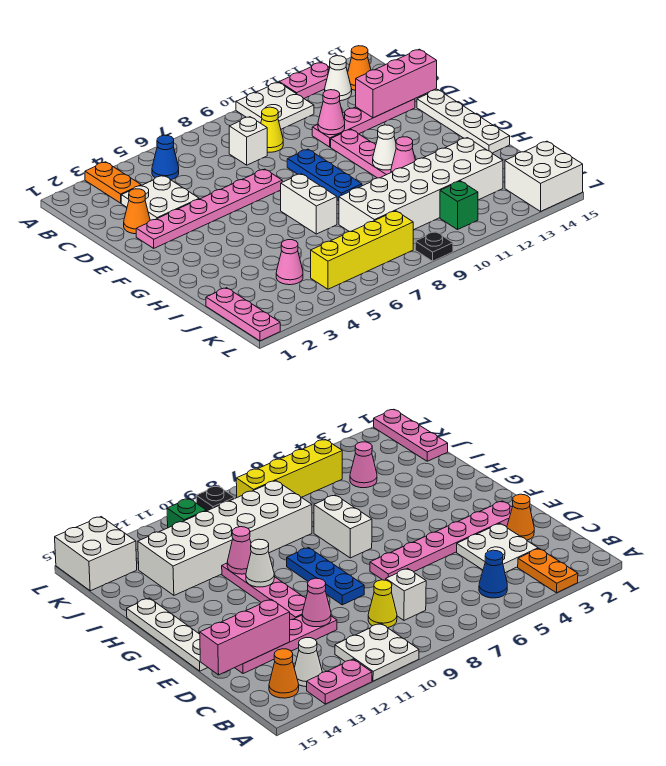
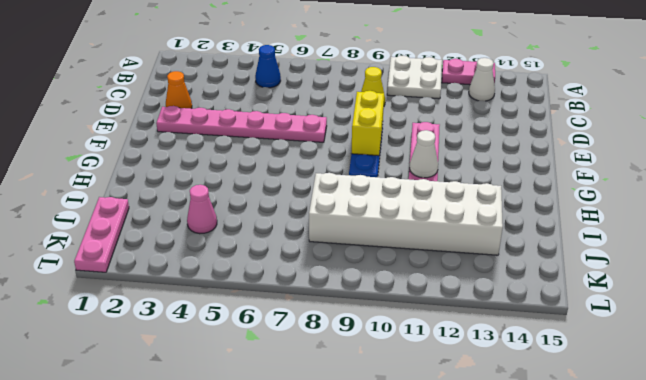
yellow brick E9:F9 level 2 -> none
none -> orange plate A3:B3 level 1
none -> orange cone B14 level 1
none -> white plate C3:D4 level 1

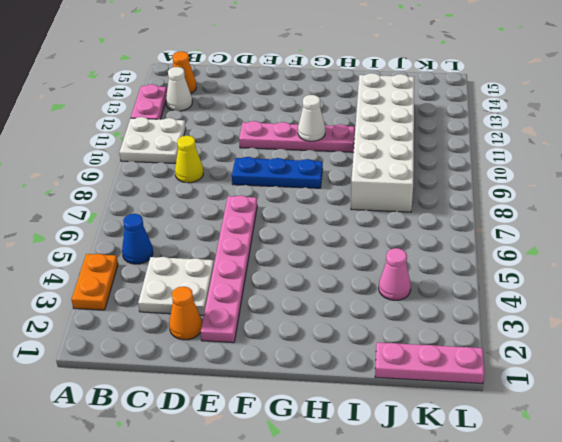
orange plate A3:A4 level 1 -> orange plate A3:B3 level 1
none -> white brick C8 level 1
none -> pink plate D11:D14 level 1
none -> white plate E15:H15 level 1

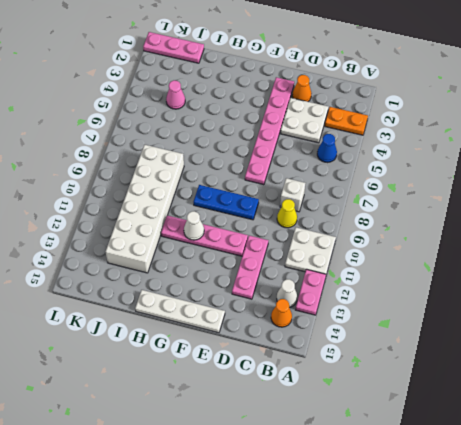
pink plate D11:D13 level 1 -> pink plate D11:D14 level 1
none -> white brick G7:H7 level 1
none -> yellow brick K5:K8 level 1
none -> green brick K11 level 1

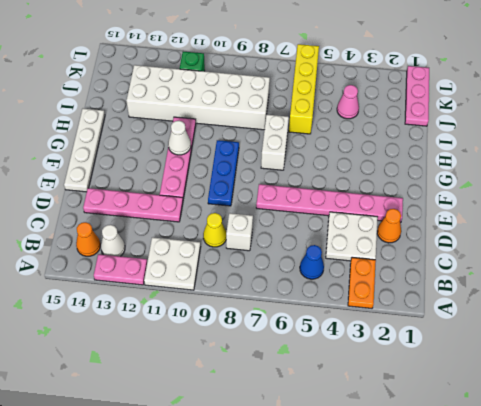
yellow brick I6:L6 level 1 -> yellow brick K5:K8 level 1
none -> white brick K14:L15 level 1
none -> black plate L9 level 1
none -> pink cone D11 level 2

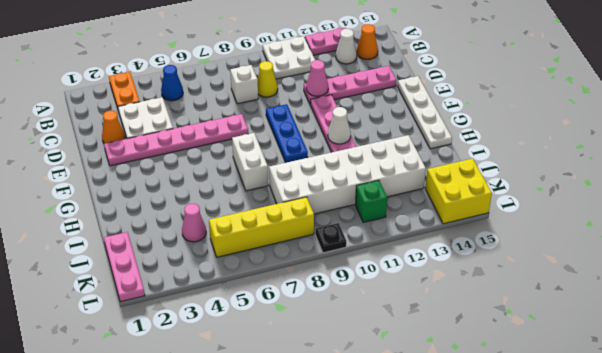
yellow brick K14:L15 level 1 -> white brick K14:L15 level 1
none -> pink brick D13:D15 level 2
none -> pink cone H11 level 2

